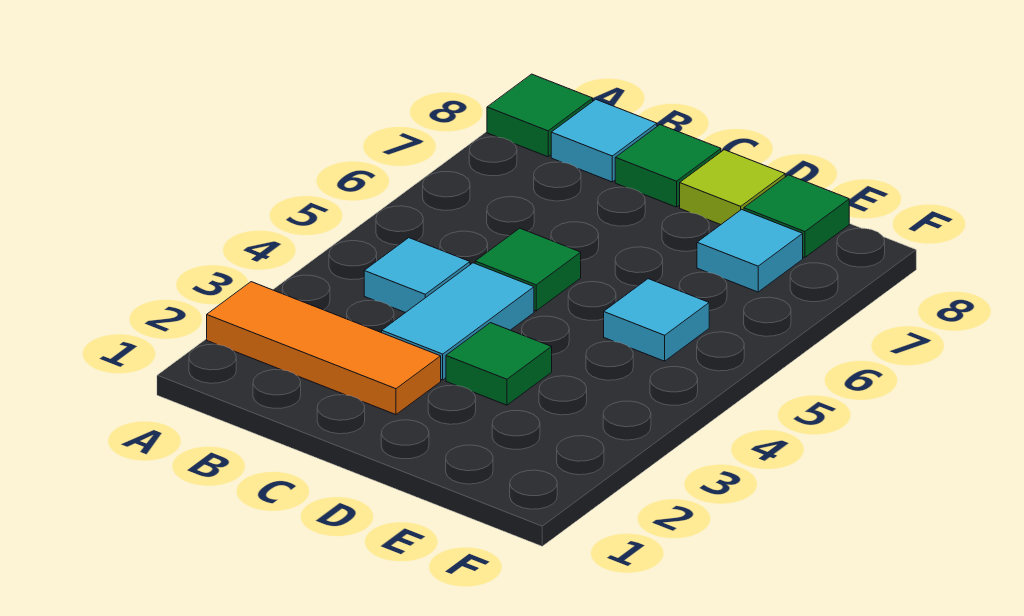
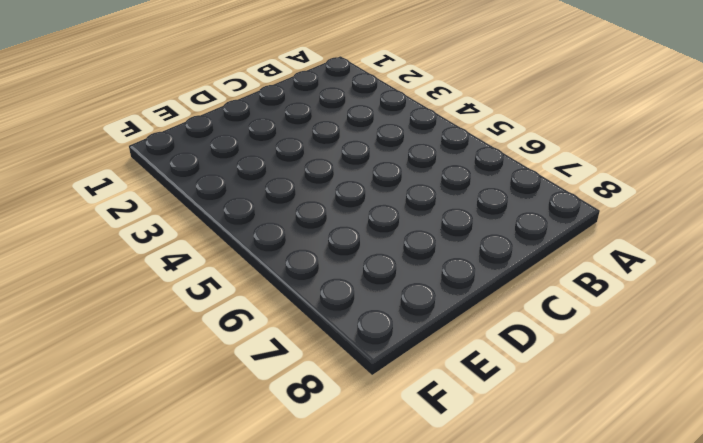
none -> orange tile A2:C2 level 1
none -> green tile A8 level 1
none -> cyan tile B4 level 1

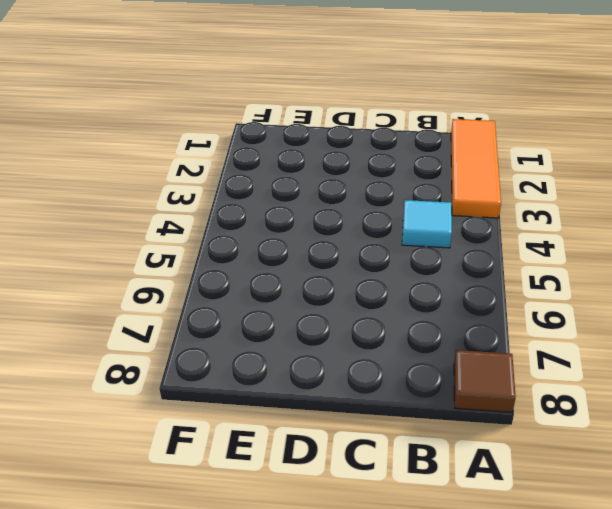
orange tile A1:A3 level 1 -> orange tile A2:C2 level 1
brown tile A8 level 1 -> green tile A8 level 1
none -> cyan tile B8 level 1
none -> cyan tile C3:C4 level 1
none -> green tile C5 level 1

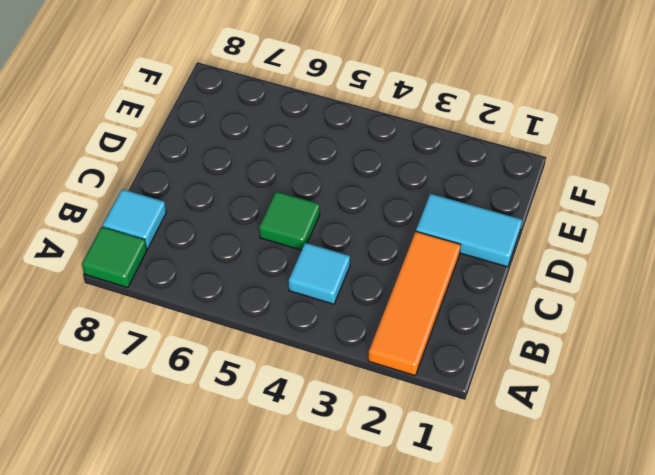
cyan tile D1:D2 level 1 -> cyan tile C3:C4 level 1
none -> green tile C8 level 1
none -> green tile D3 level 1
none -> lime tile D8 level 1

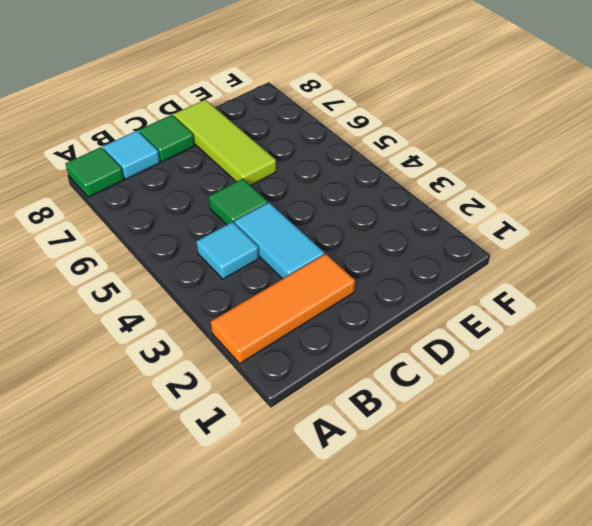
lime tile D6:D8 level 1 -> lime tile D8 level 1
none -> green tile D3 level 1
none -> cyan tile E5 level 1
none -> cyan tile E7 level 1

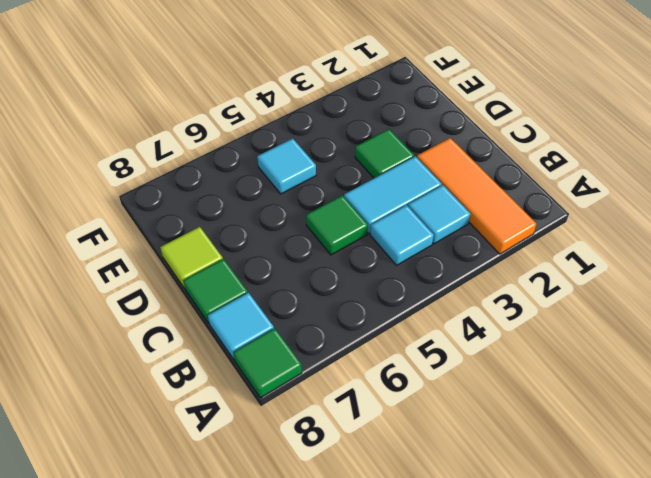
cyan tile B3 level 1 -> cyan tile E7 level 1
none -> green tile E8 level 1

